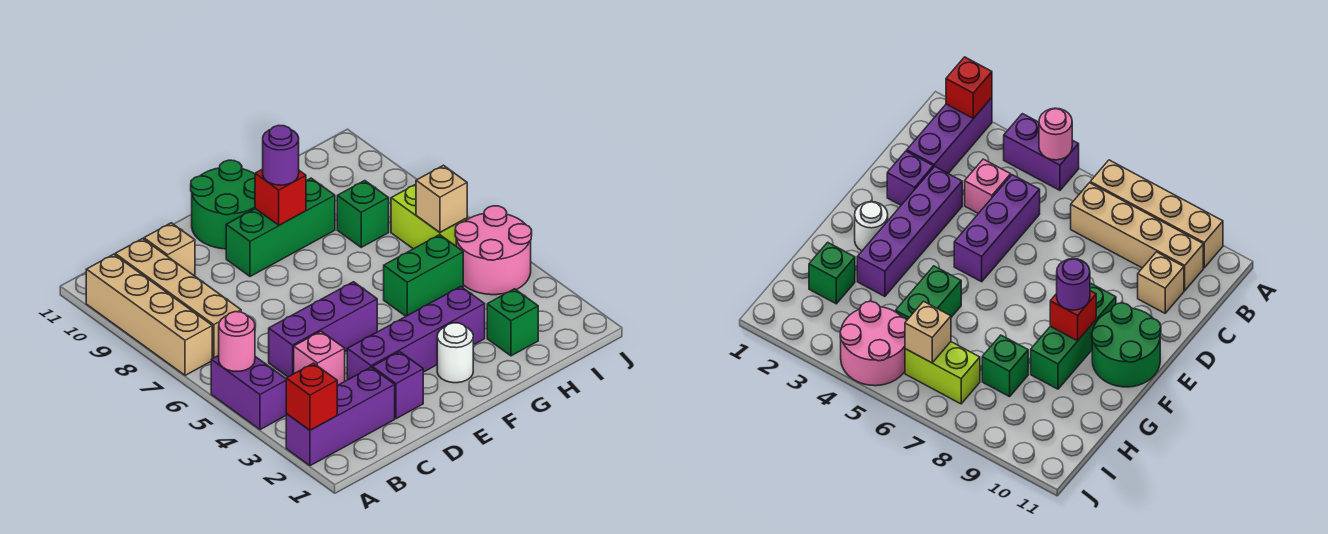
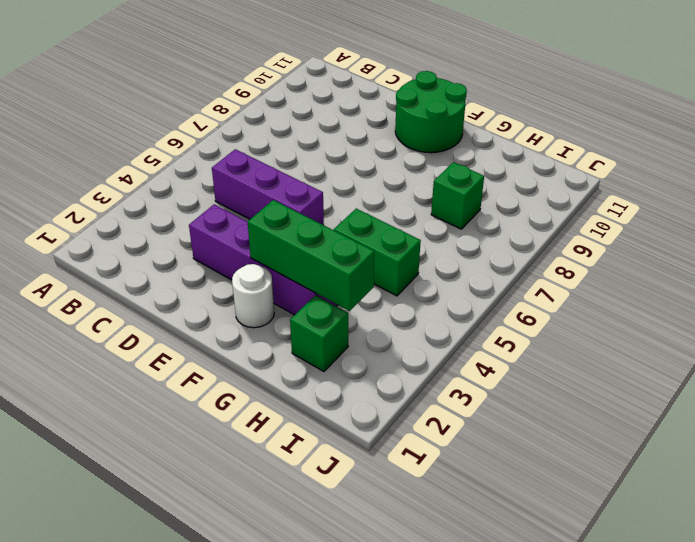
green brick F3:H3 level 2 -> green brick E9:G9 level 1
none -> purple brick A2:C2 level 1
none -> purple brick A4:A5 level 1
none -> tan brick A7:A10 level 1

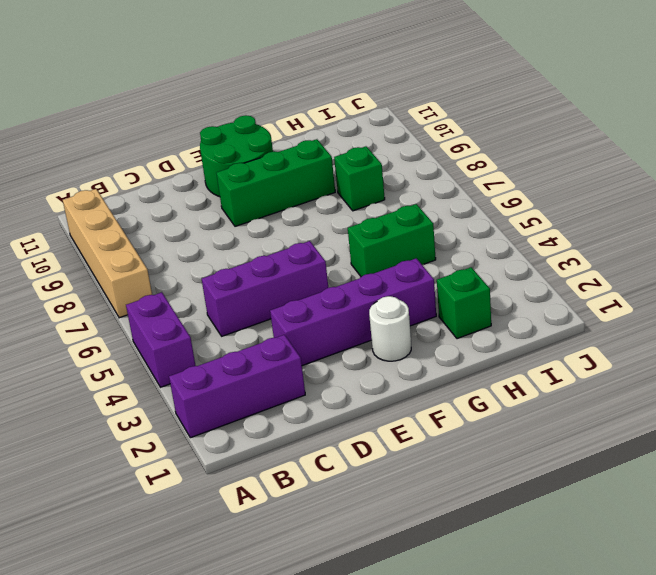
none -> tan brick B7:B10 level 1
none -> pink brick C4 level 1
none -> tan brick C10 level 1

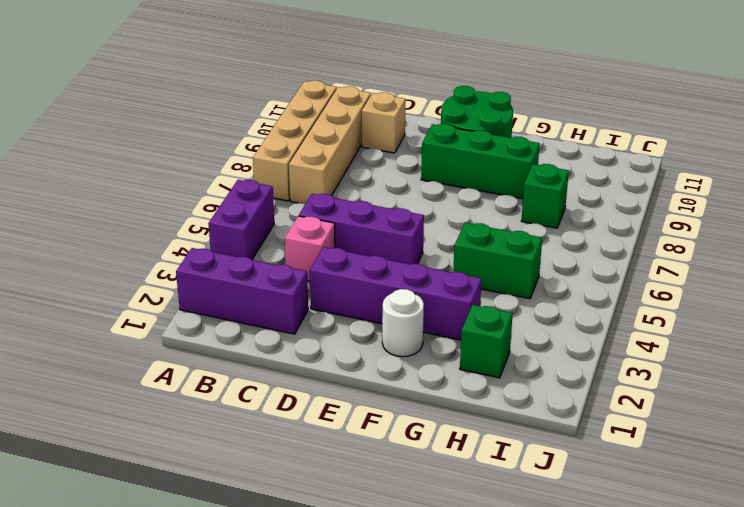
none -> purple brick D2 level 1
none -> pink round brick I4:J5 level 1
none -> lime brick I6:I7 level 1

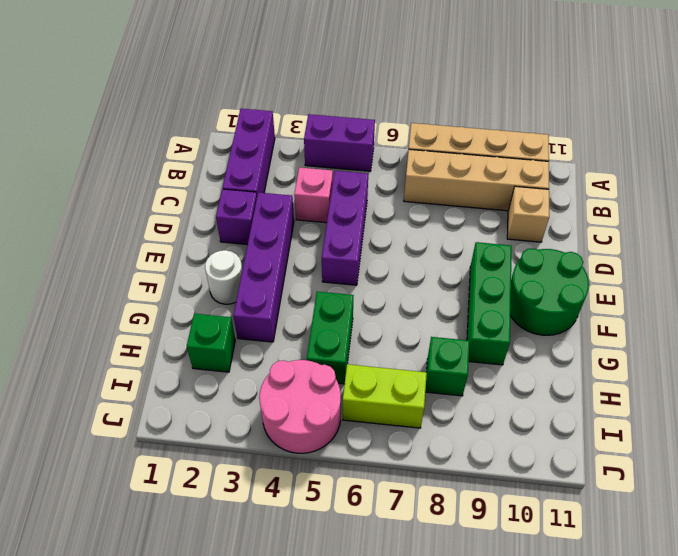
none -> red brick A2 level 2
none -> pink round brick A5 level 2
none -> red brick F9 level 2

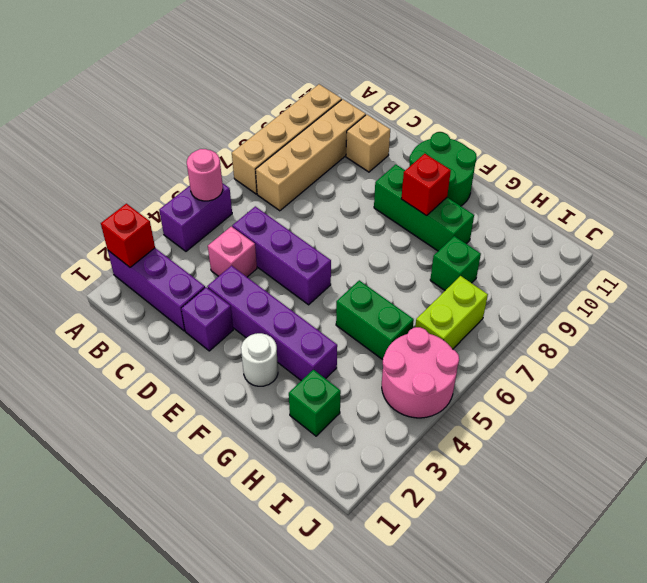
none -> tan brick I6 level 2
none -> purple round brick F9 level 3

